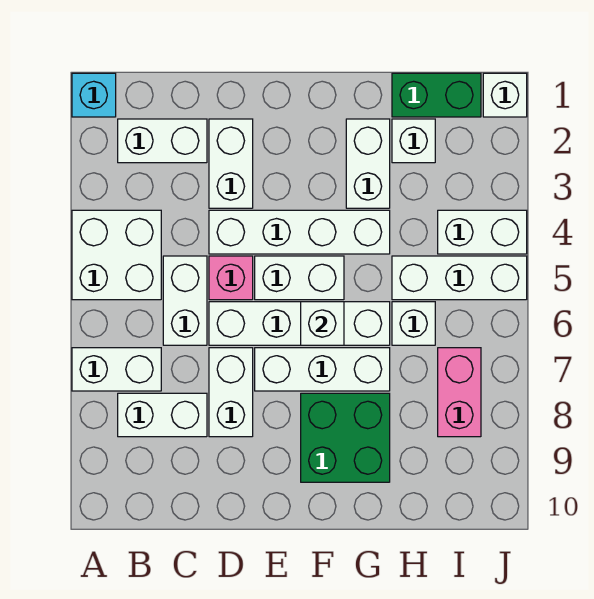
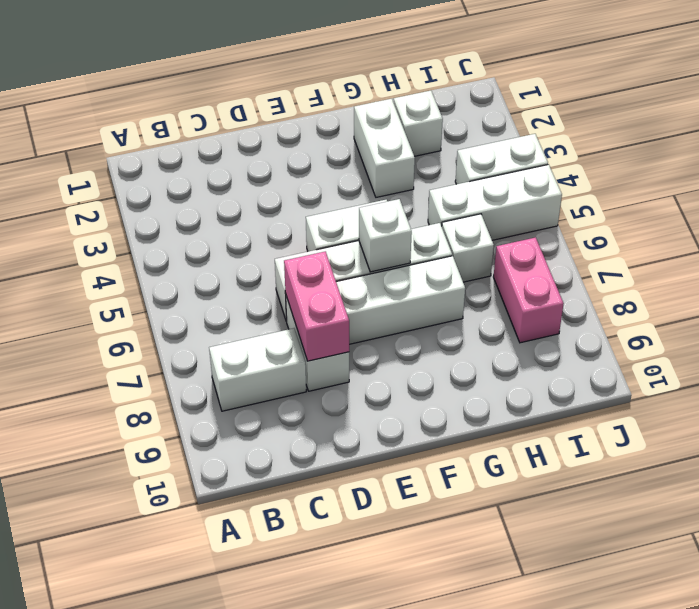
pink brick D7:D8 level 2 -> none
none -> cyan brick A1 level 1
none -> white brick A4:B5 level 1
none -> white brick A7:B7 level 1

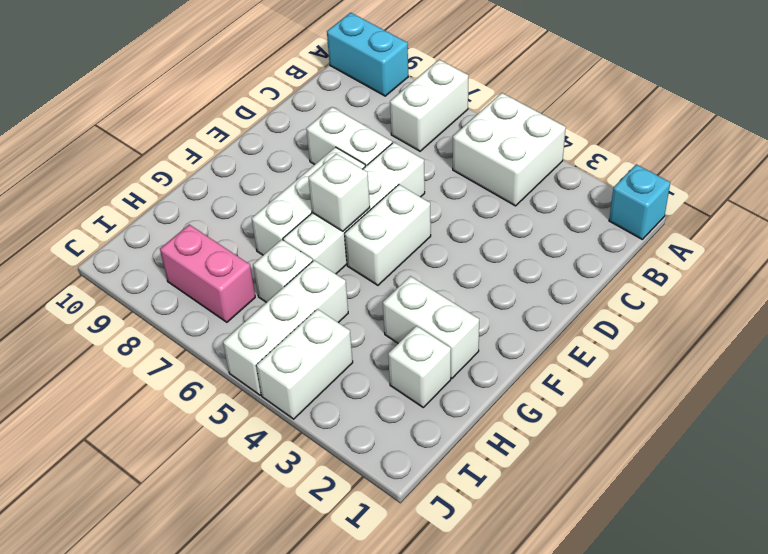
cyan brick A9:A10 level 1 -> none
none -> white brick B2:C2 level 1
none -> white brick B8:C8 level 1
none -> white brick C5:C6 level 1

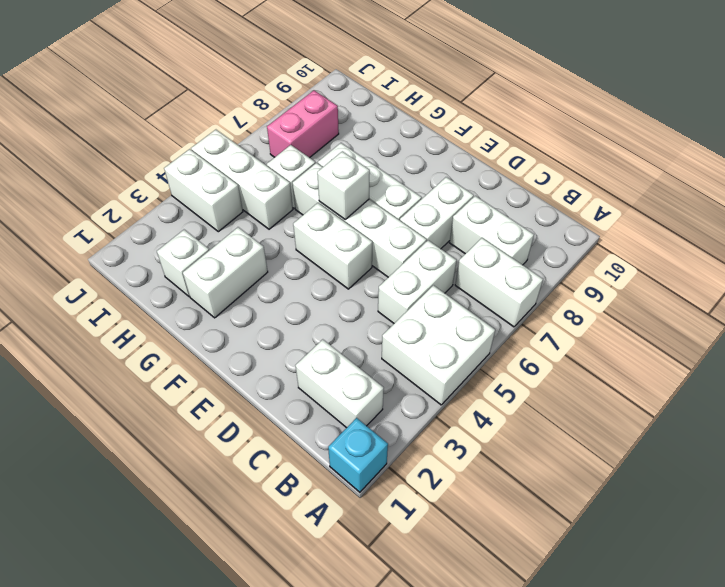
none -> white brick D2:D3 level 1
none -> white brick D4:G4 level 1
none -> pink brick D5 level 1

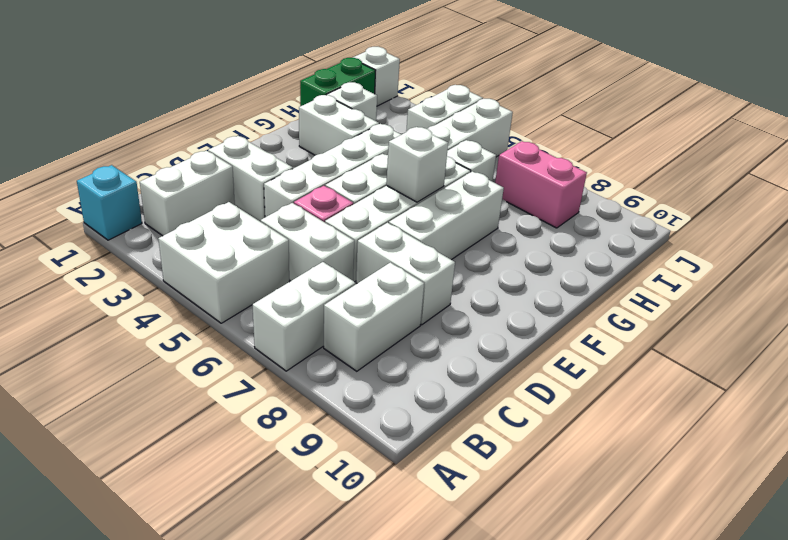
none -> green brick F8:G9 level 1

